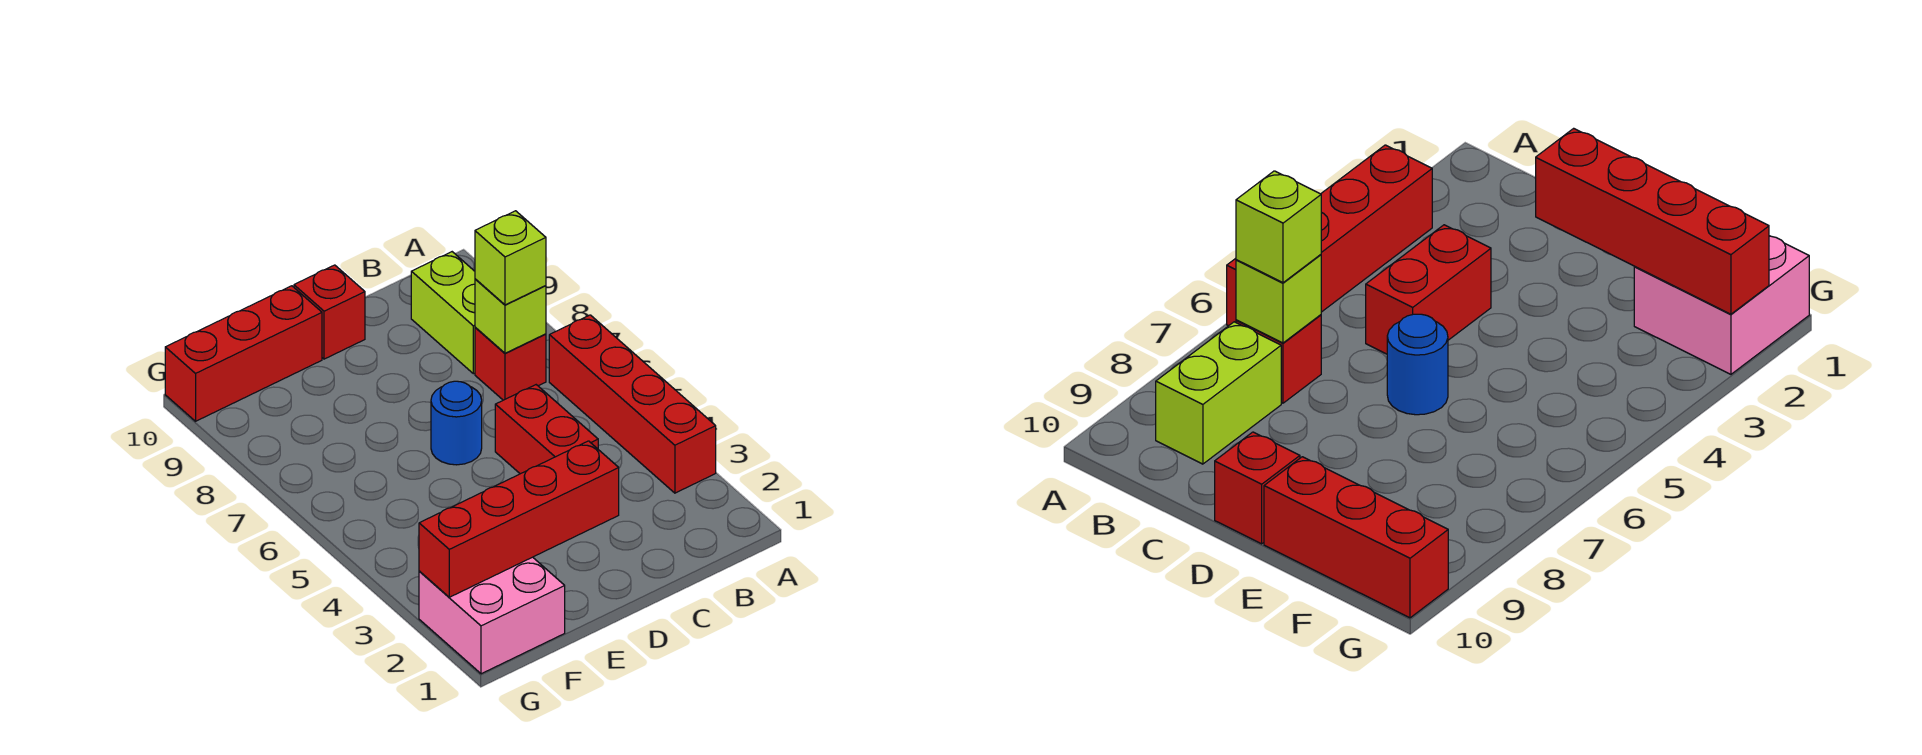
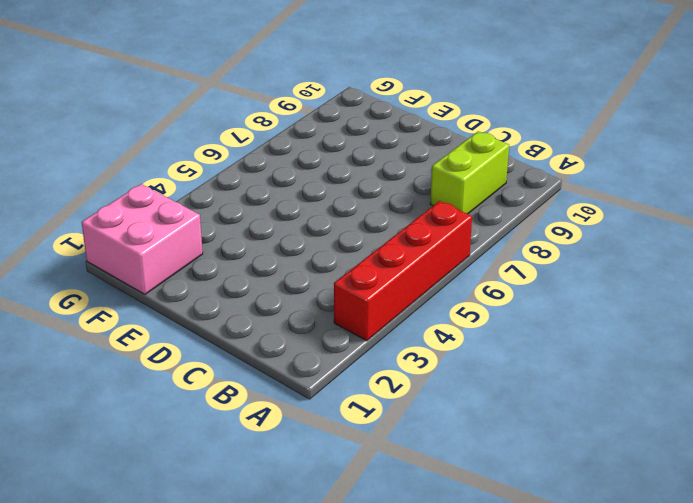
none -> red brick B7 level 1
none -> red brick C4:C5 level 1

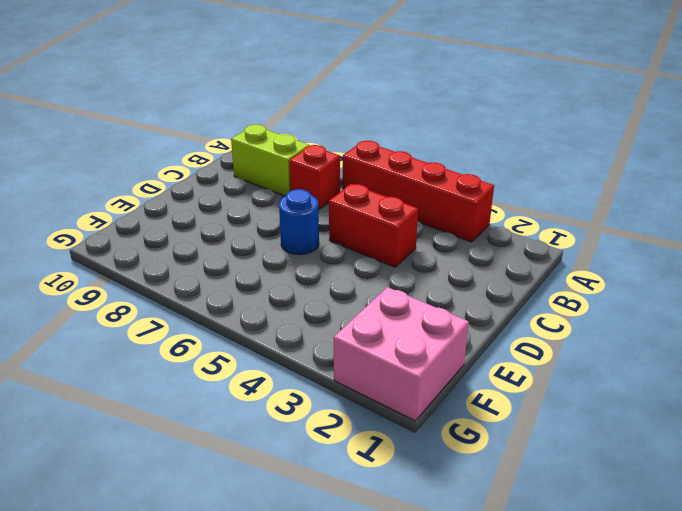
none -> red brick D10 level 1
none -> red brick E10:G10 level 1

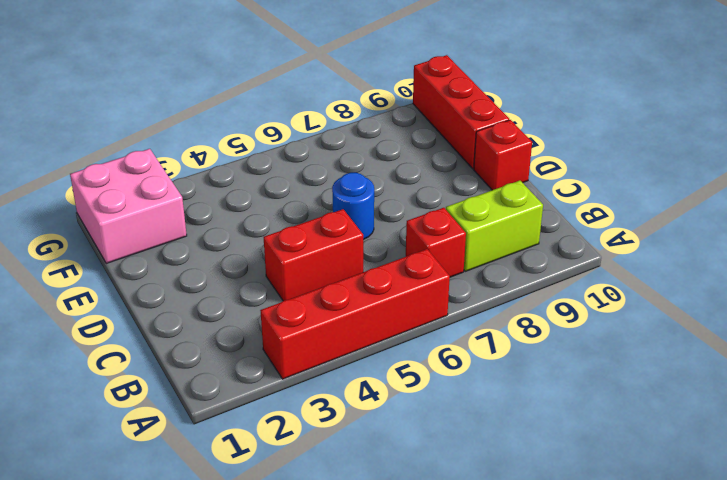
none -> lime brick B7 level 2
none -> red brick D2:G2 level 2

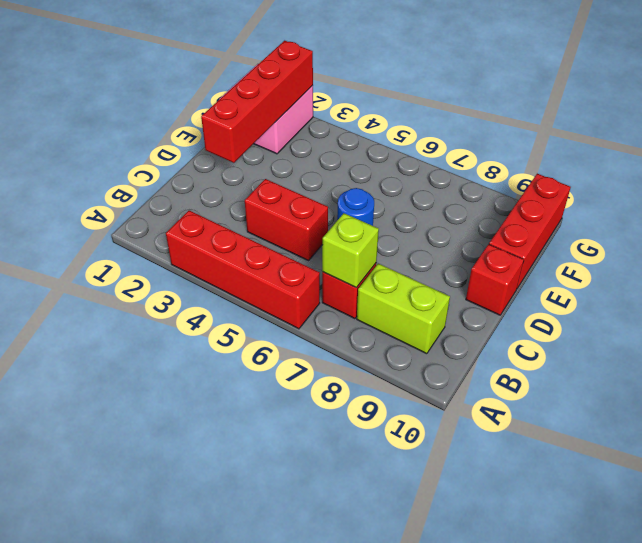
none -> lime brick B7 level 3

